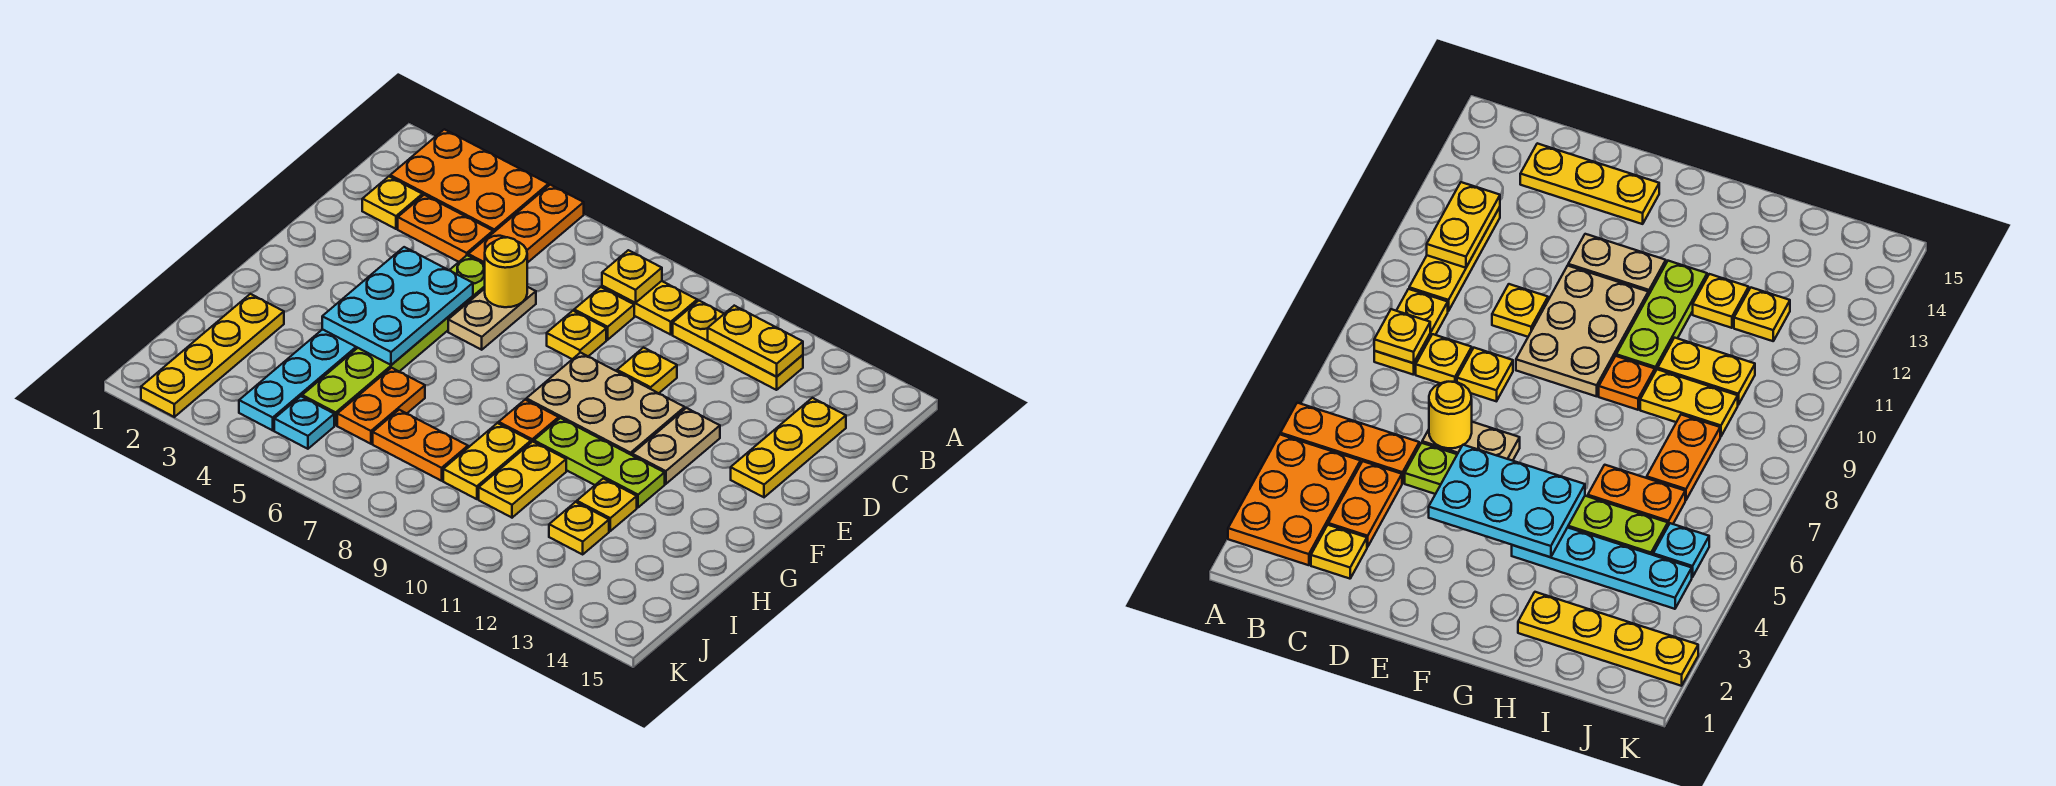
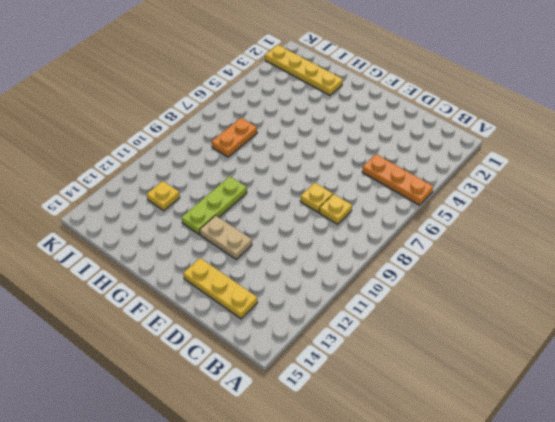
none -> orange plate A2:B4 level 1
none -> yellow plate B8:B9 level 1
none -> yellow plate B10:B12 level 1

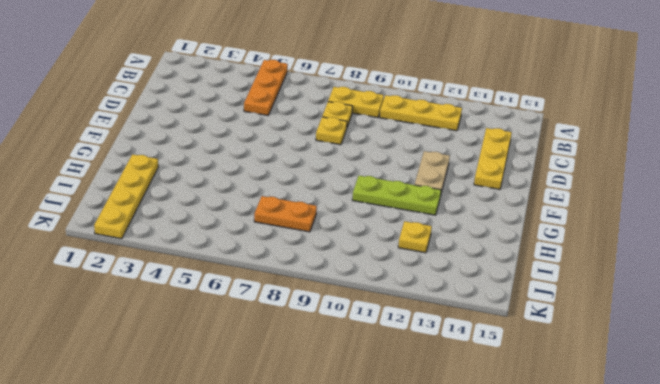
none -> orange plate A2:B4 level 1
none -> yellow plate C2 level 1
none -> orange plate C3:C4 level 1

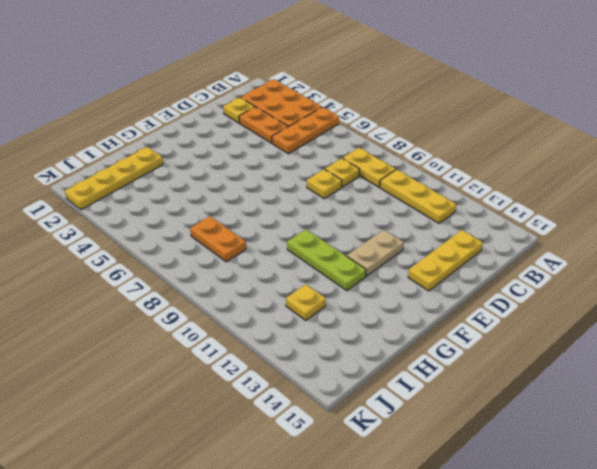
none -> lime plate D5:I5 level 1
none -> tan plate D6:E6 level 1
none -> yellow plate D10 level 1

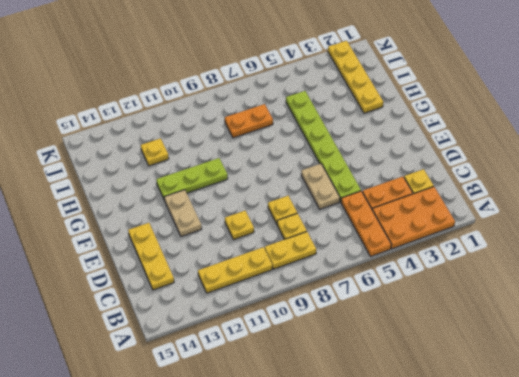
none -> tan plate E9:F11 level 1
none -> cyan plate G4:J4 level 1
none -> orange plate G9 level 1

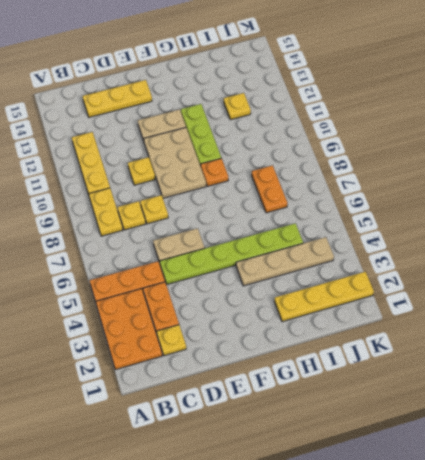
tan plate G4:J4 level 1 -> cyan plate G4:J4 level 1
none -> orange plate H6:I6 level 1
none -> yellow plate H9:I9 level 1
none -> yellow plate H10:I10 level 1

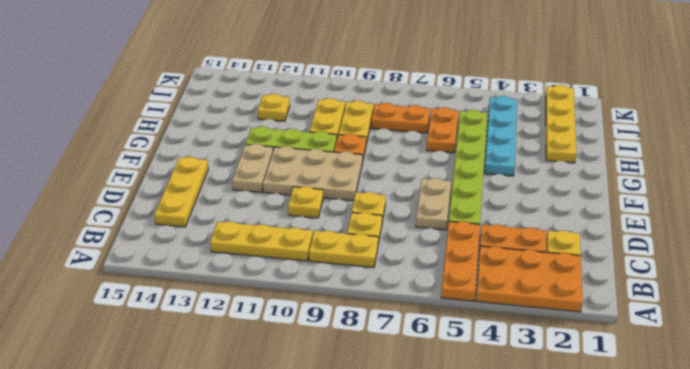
none -> yellow plate H12 level 1
none -> cyan plate J5 level 1
none -> yellow plate B8 level 2

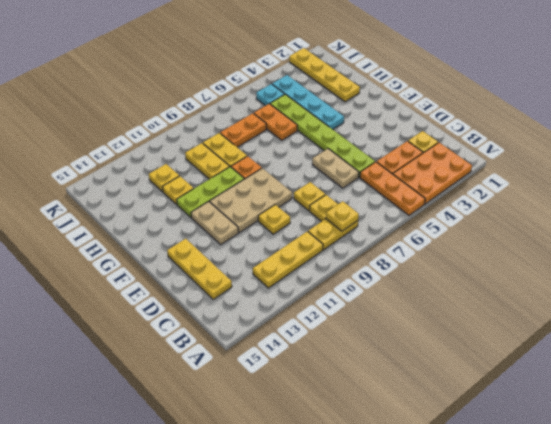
none -> yellow plate B11:B12 level 2
none -> yellow round brick D6 level 2
none -> cyan plate E4:G5 level 2

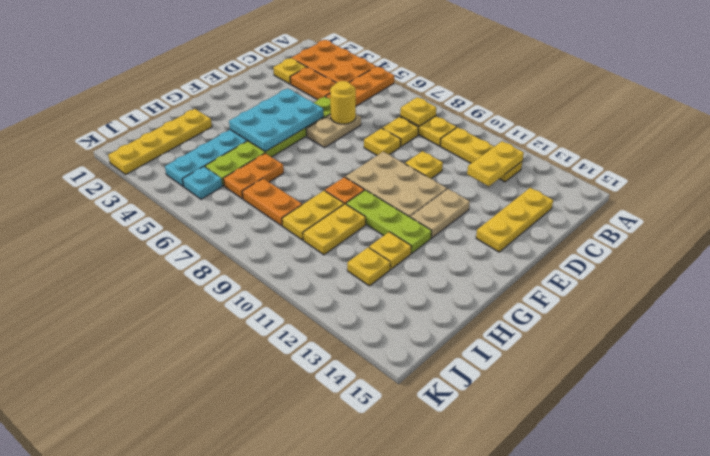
yellow plate B12:C12 level 2 -> yellow plate B11:B12 level 2

